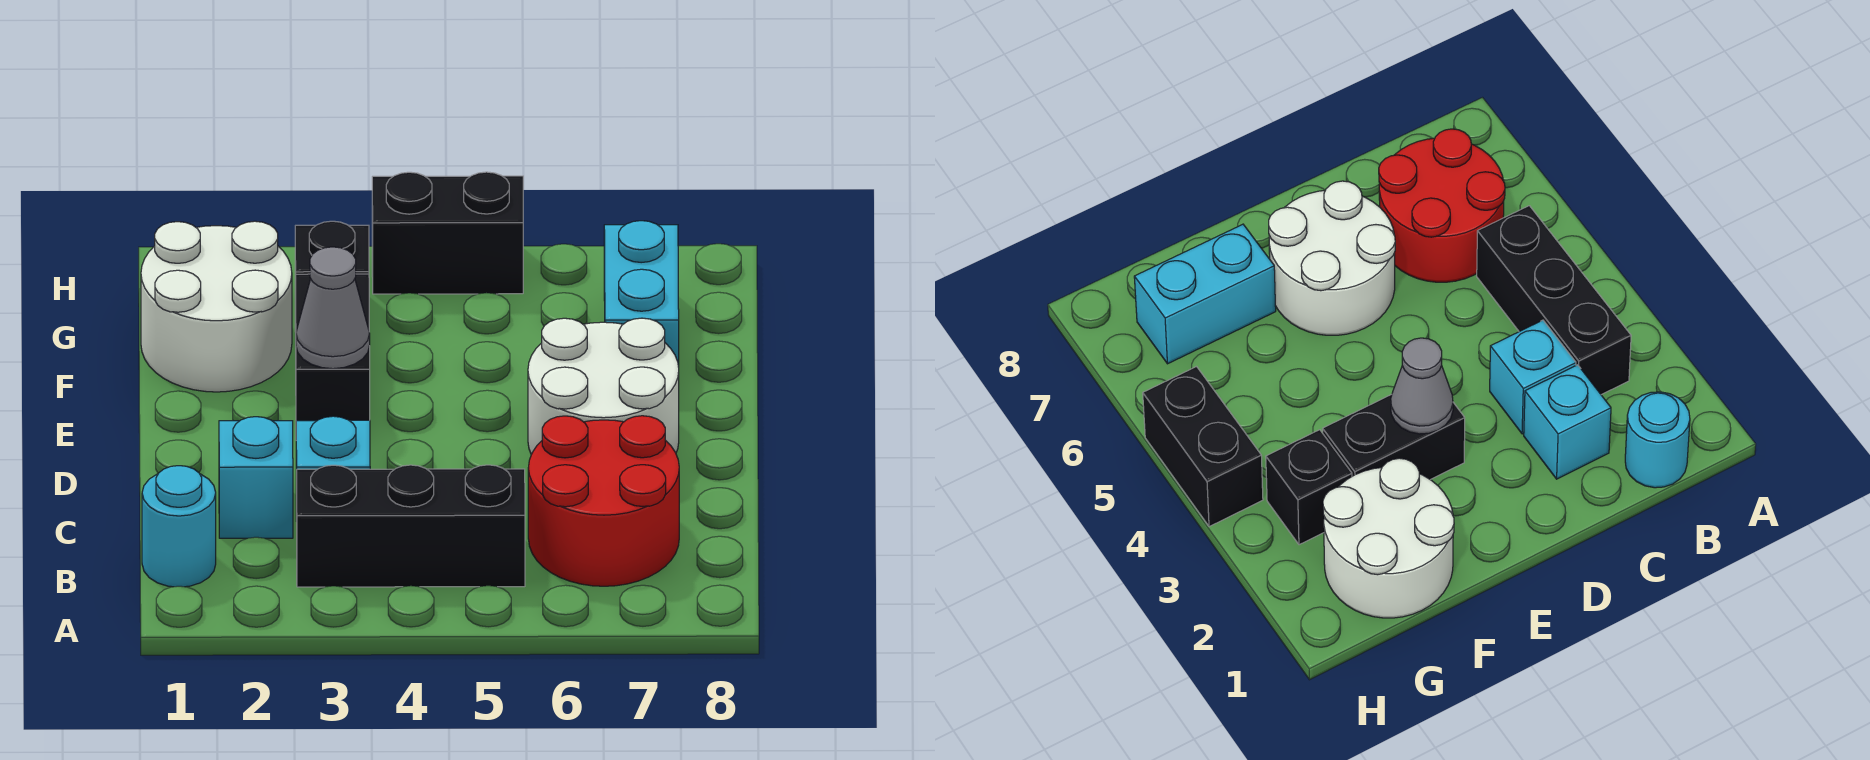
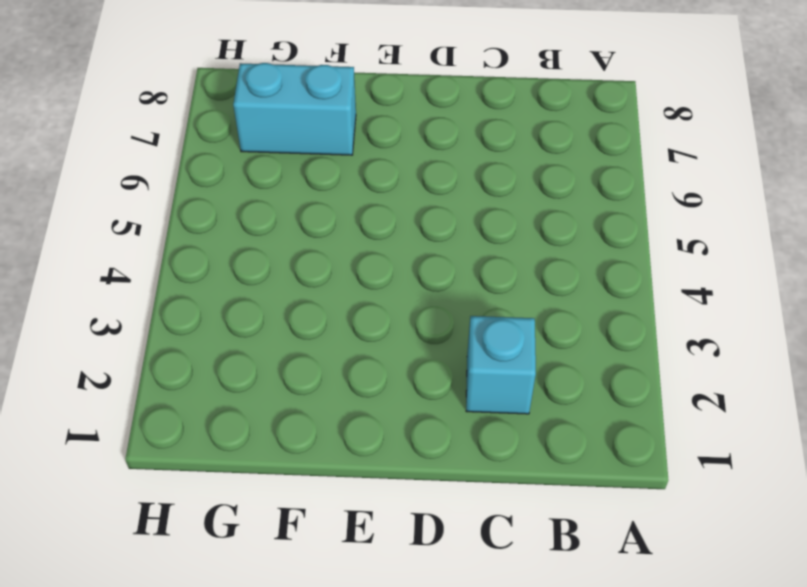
none -> cyan round brick B1 level 1
none -> black brick B3:B5 level 1
none -> red round brick B6:C7 level 1

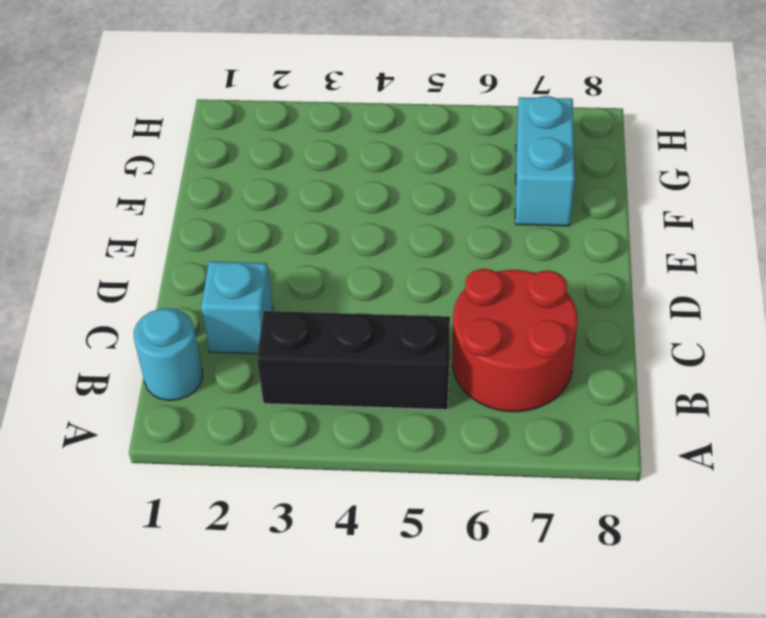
none -> cyan brick C3 level 1
none -> white round brick D6:E7 level 1
none -> black brick E3:F3 level 1

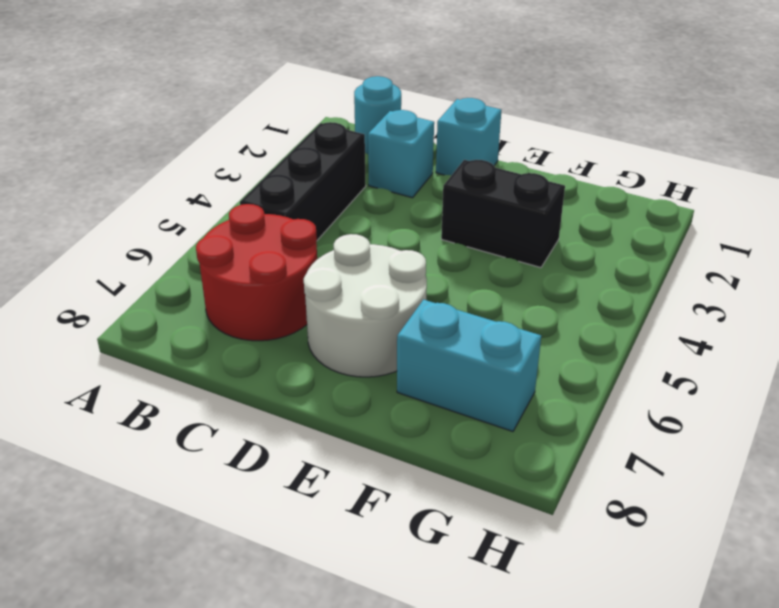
cyan brick D1 level 1 -> cyan brick C3 level 1
none -> white round brick F1:G2 level 1
none -> black brick G3 level 1
none -> black brick H4:H5 level 1

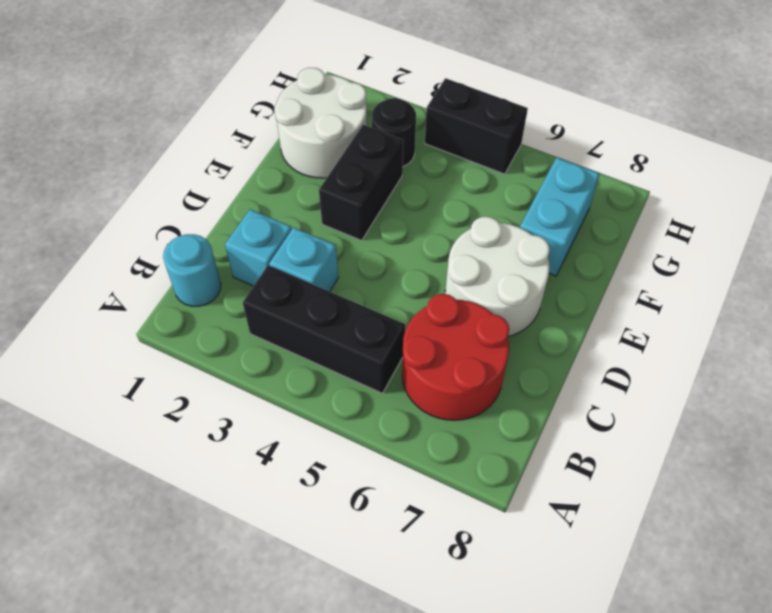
black round brick G3 level 1 -> black brick G3 level 1
none -> grey cone E3 level 2

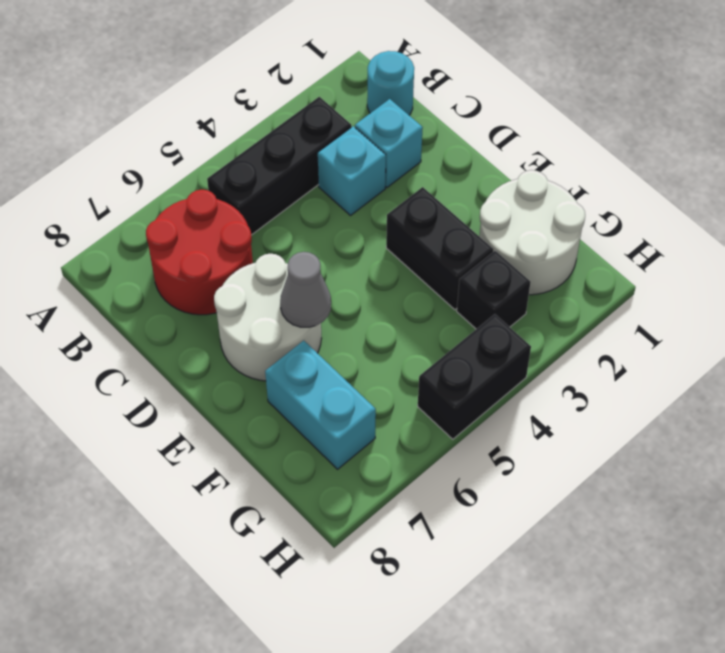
grey cone E6 level 2 -> grey cone E3 level 2

